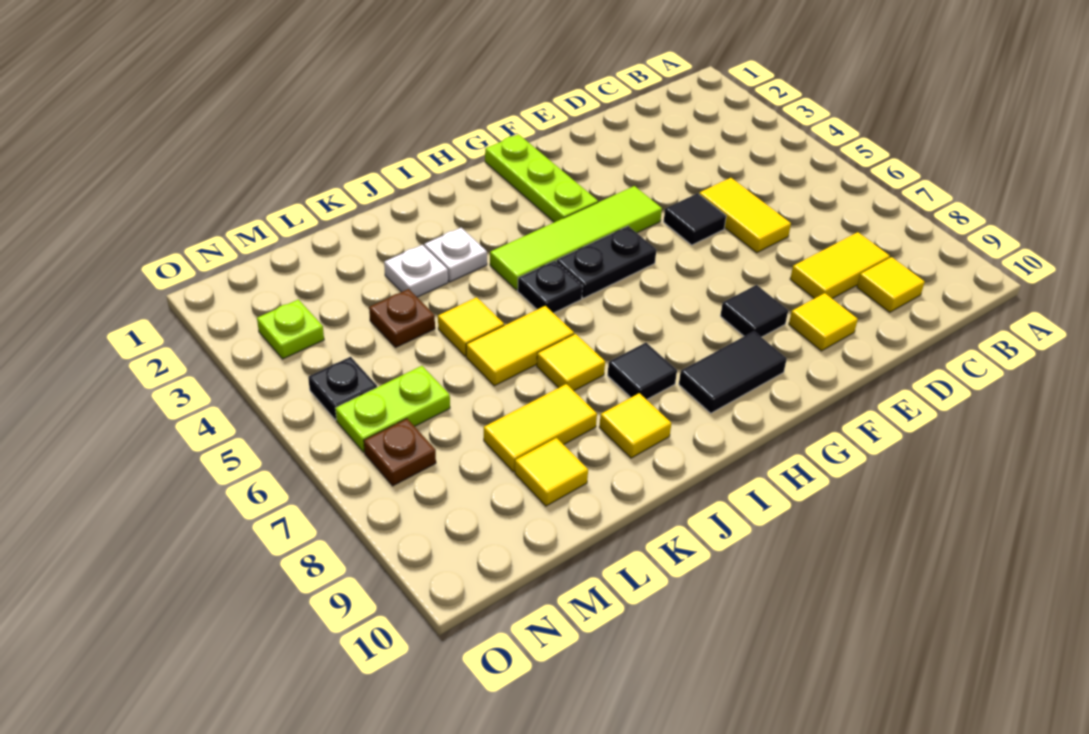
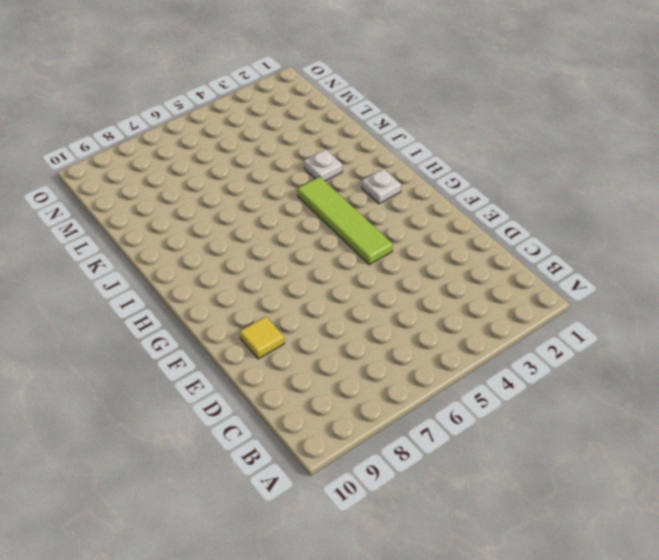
white plate H2 level 1 -> white plate K3 level 1
none -> yellow tile C8:D8 level 1
none -> yellow tile C9 level 1
none -> yellow tile D5:D6 level 1

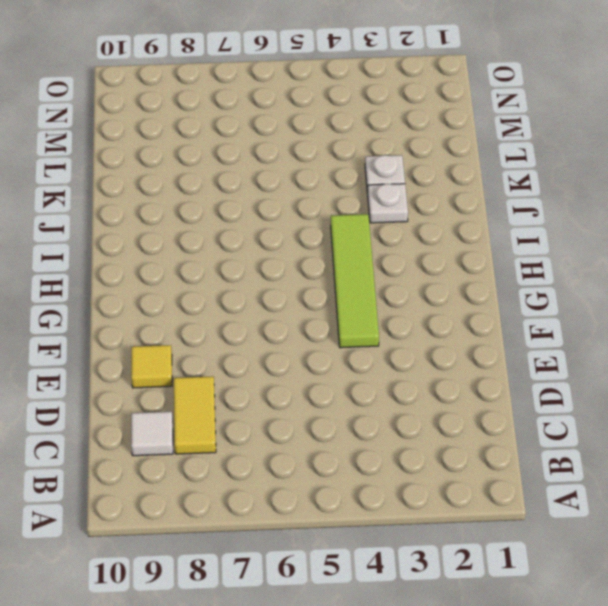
white tile C9 level 1 -> yellow tile C9 level 1
none -> yellow tile D5:D6 level 1
none -> black tile E5 level 1
none -> black tile F8 level 1

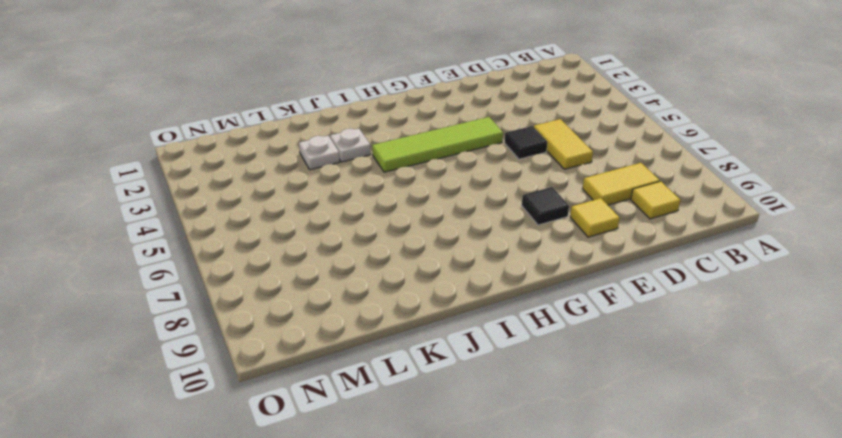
none -> lime plate G1:G3 level 1
none -> black plate G5:H5 level 1
none -> black tile G9:H9 level 1

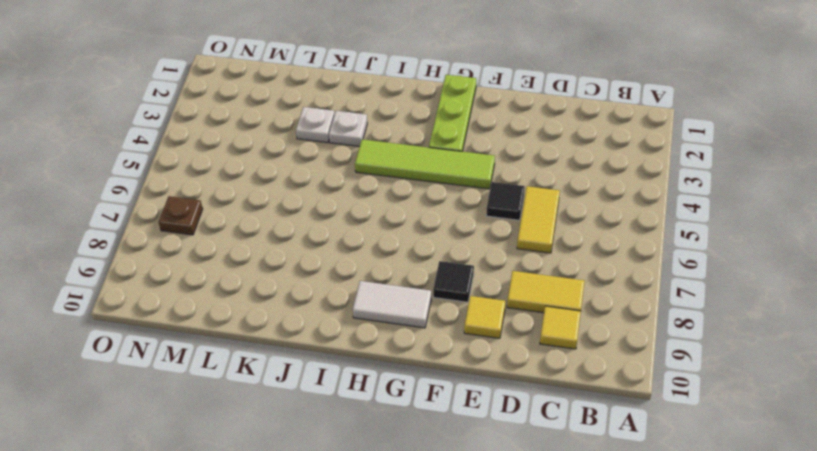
white tile G9:H9 level 1 -> black tile G9:H9 level 1
none -> black plate G5:H5 level 1
none -> black plate I5 level 1
none -> black tile I8 level 1

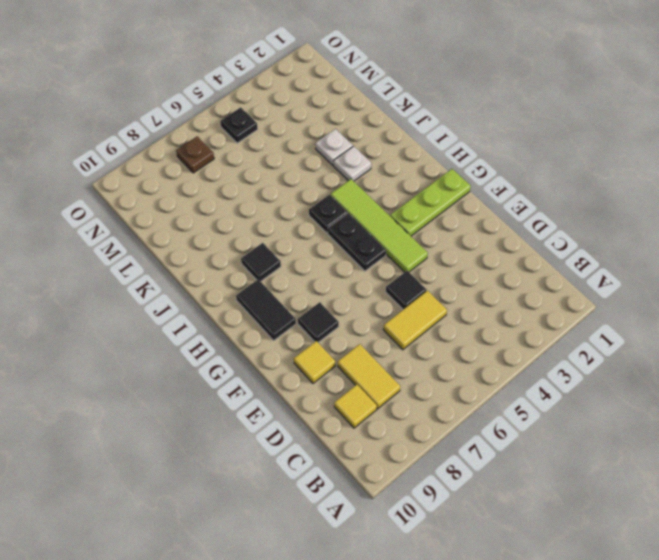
none -> yellow tile J6:K6 level 1
none -> yellow tile J7 level 1
none -> yellow tile J9 level 1

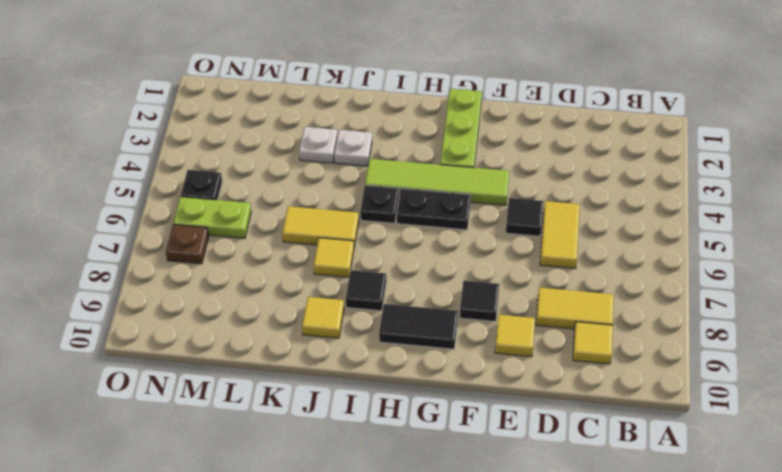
none -> yellow tile K5 level 1
none -> yellow tile K8:L8 level 1
none -> brown plate L4 level 1

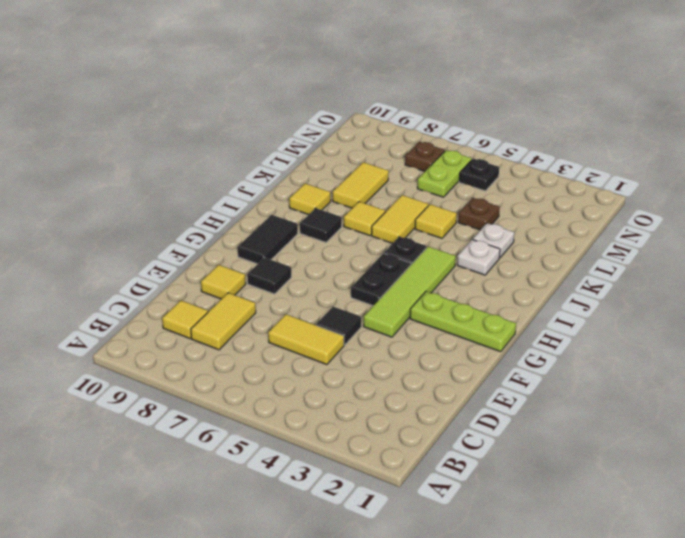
none -> yellow tile L9 level 1
none -> lime plate N3 level 1

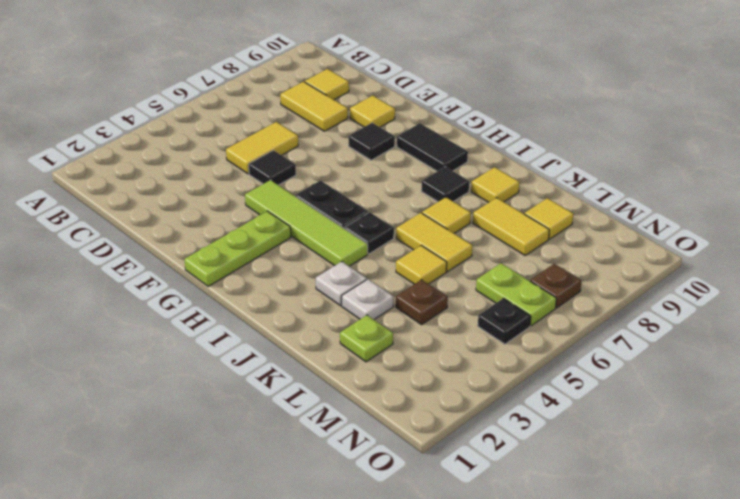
lime plate L2 level 1 -> lime plate N3 level 1

